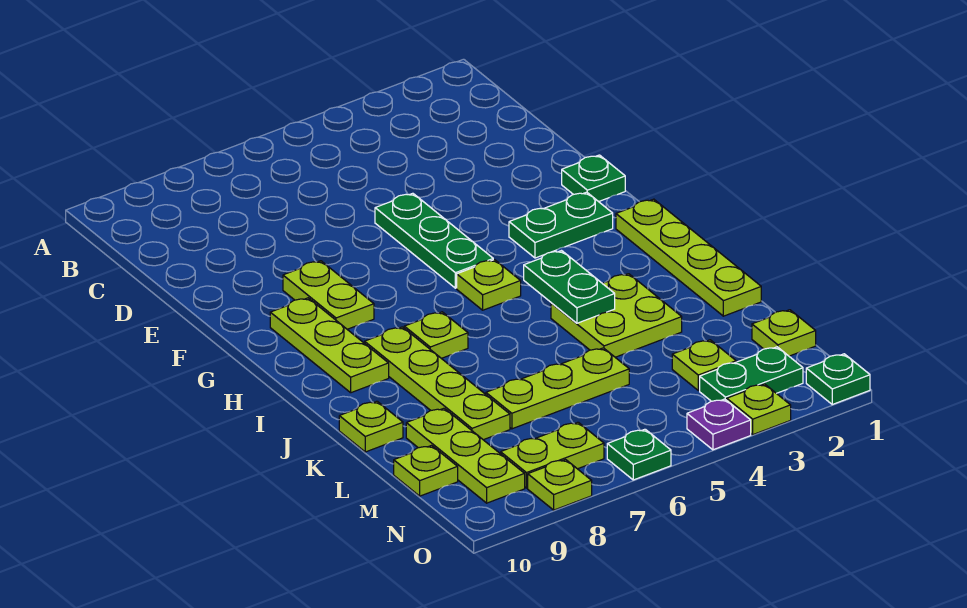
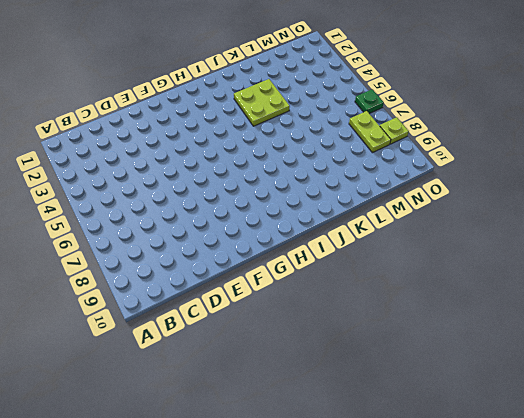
none -> green plate E5:G5 level 1
none -> green plate F1 level 1
none -> lime plate F8:G8 level 1

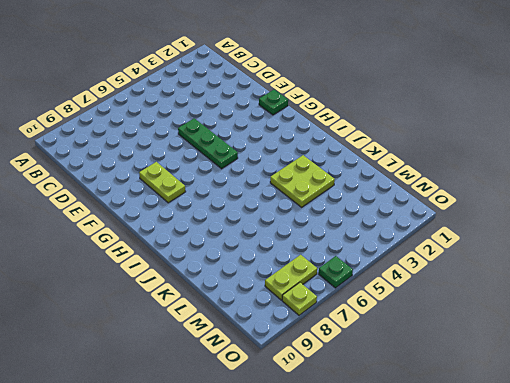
none -> green plate G2:G3 level 1
none -> lime plate G9:I9 level 1
none -> lime plate H1:K1 level 1

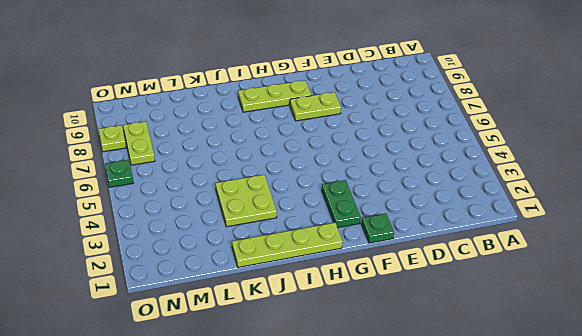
none -> green plate E5:G5 level 1
none -> lime plate H5 level 1
none -> lime plate I7 level 1

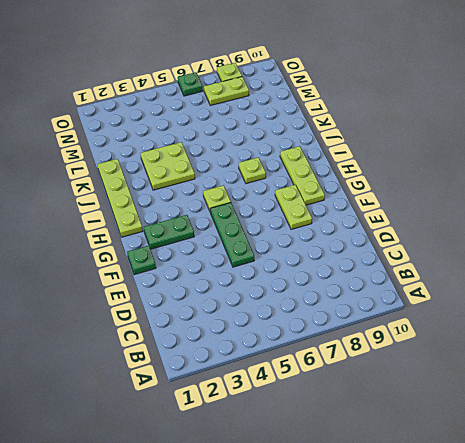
none -> lime plate I8:L8 level 1
none -> lime plate K10 level 1
none -> lime plate L5:L7 level 1

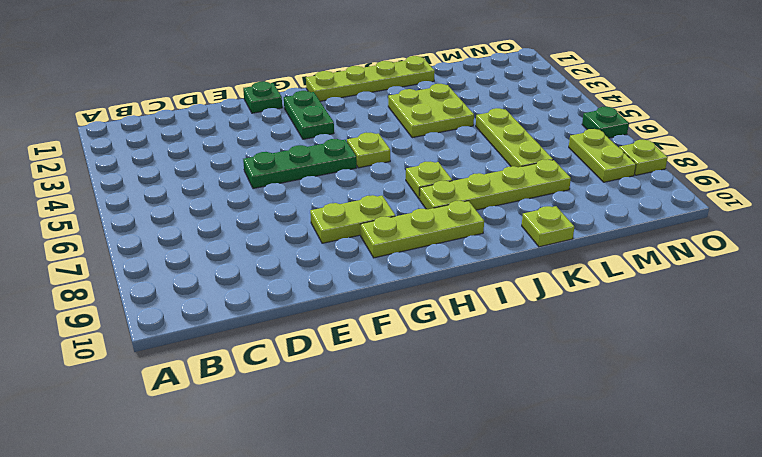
none -> lime plate L9:N9 level 1
none -> lime plate M1 level 1
none -> lime plate M3 level 1

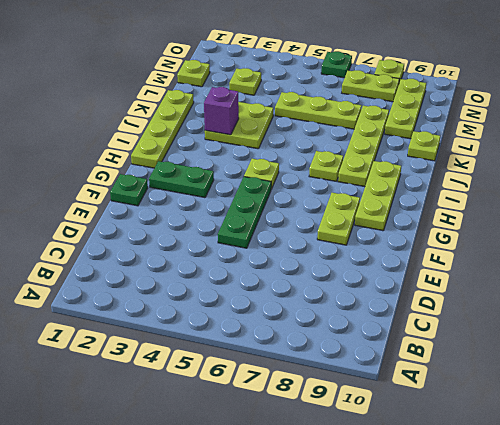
purple brick J3 level 2 -> none
none -> lime plate M10 level 1
none -> green plate N2:N3 level 1
none -> green plate O1 level 1

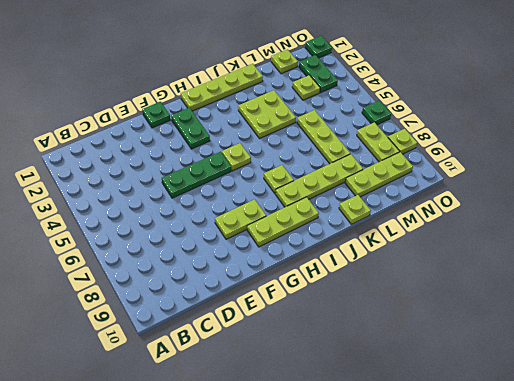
none -> lime plate M10 level 1
none -> lime plate O3 level 1
none -> purple plate O4 level 1

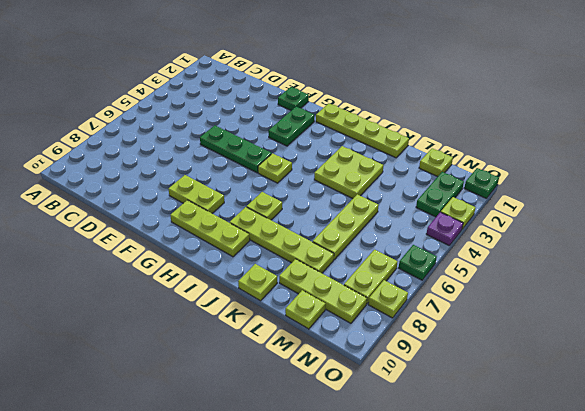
none -> lime plate M3 level 1
none -> green plate I4:J4 level 2

